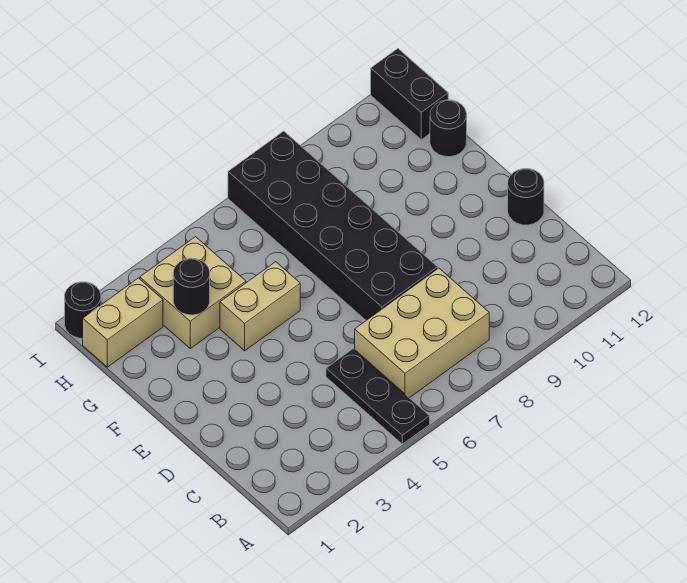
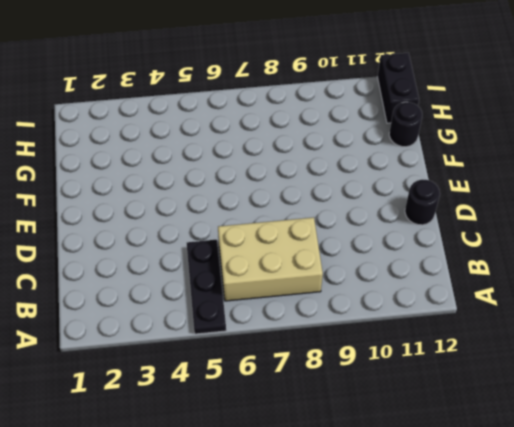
none -> black brick D7:I8 level 1
none -> tan brick F4:F5 level 1

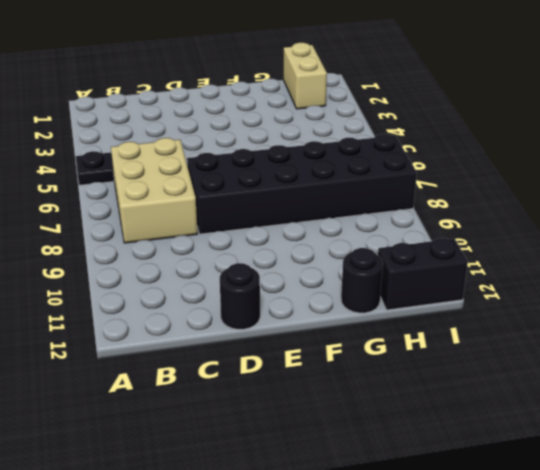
none -> tan brick F4:F5 level 1
none -> tan brick G3:H4 level 1

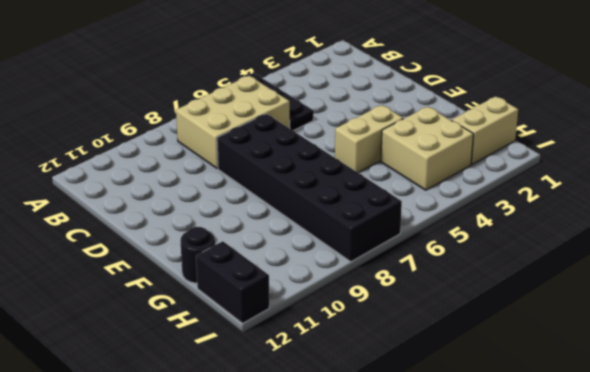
none -> black round brick D12 level 1
none -> black round brick I1 level 1

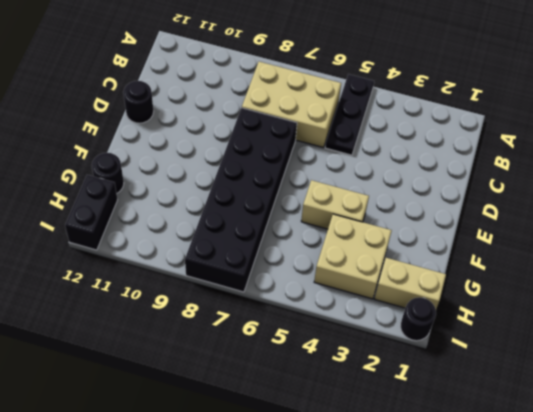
none -> black round brick G3 level 2

